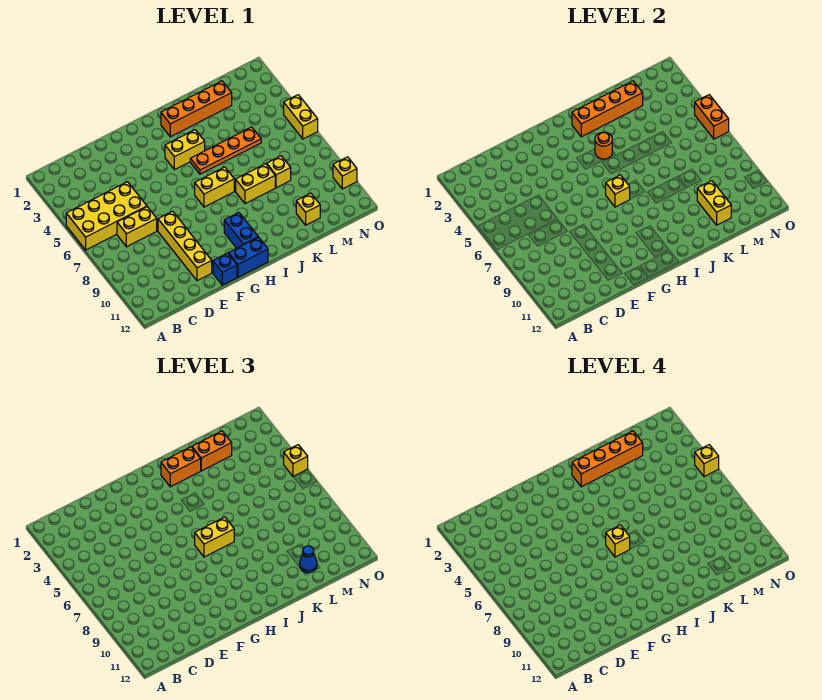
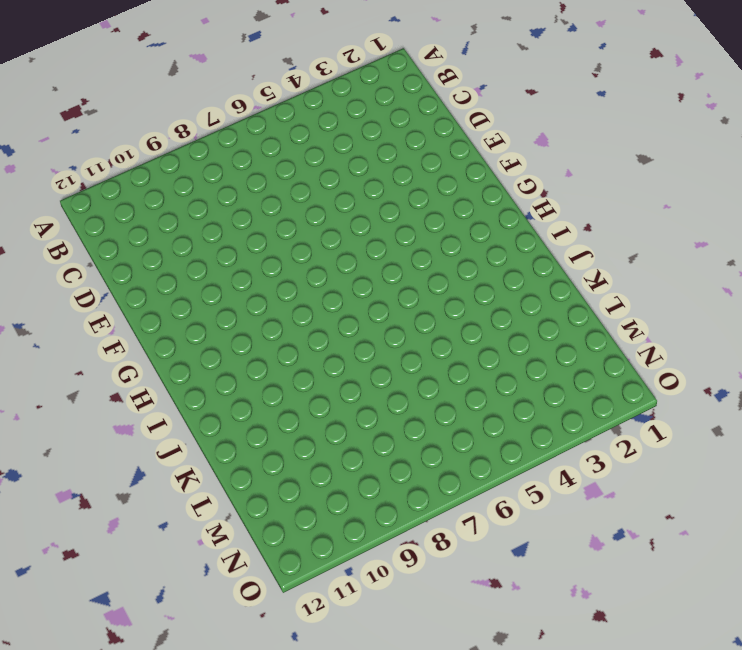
none -> yellow brick A5:D6 level 1
none -> yellow brick C7:D7 level 1
none -> yellow brick E8:E11 level 1

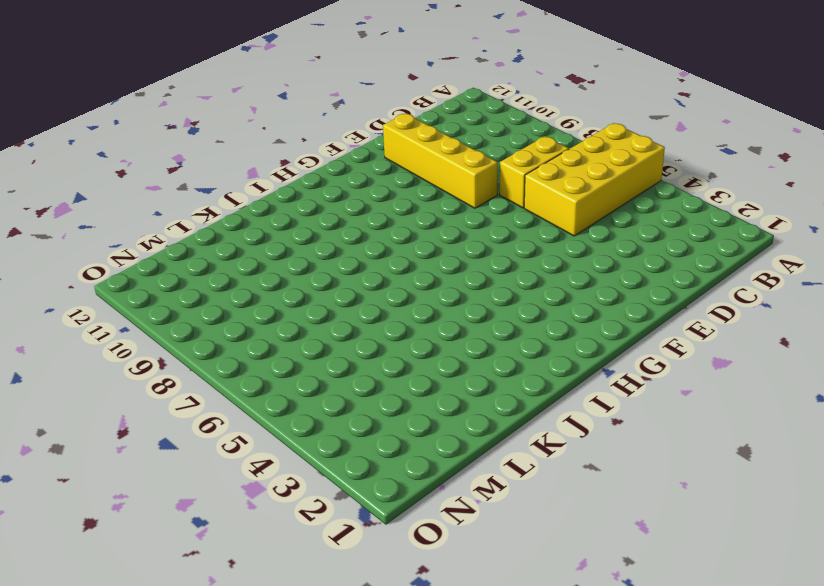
none -> blue brick F12 level 1
none -> blue brick G12:H12 level 1
none -> yellow brick H4:I4 level 1

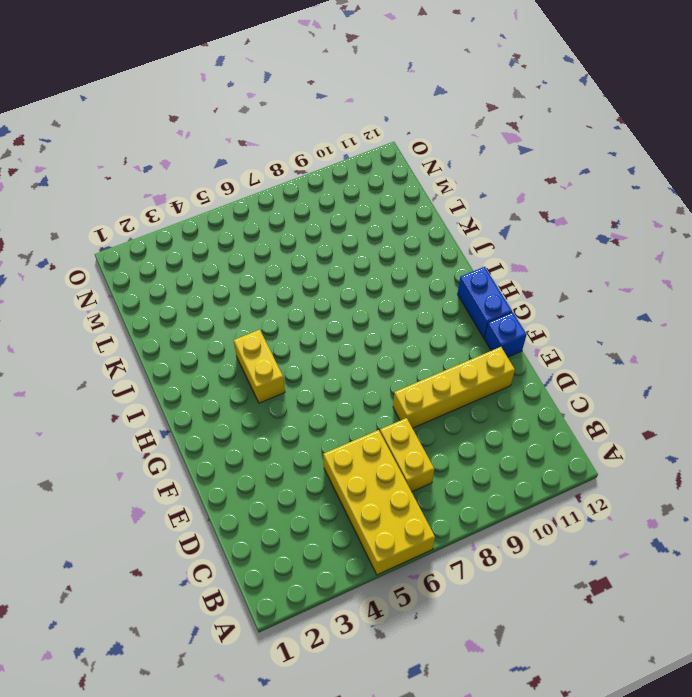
none -> yellow brick H7:I7 level 1
none -> blue brick H10:H11 level 1
none -> orange brick I2:L2 level 1

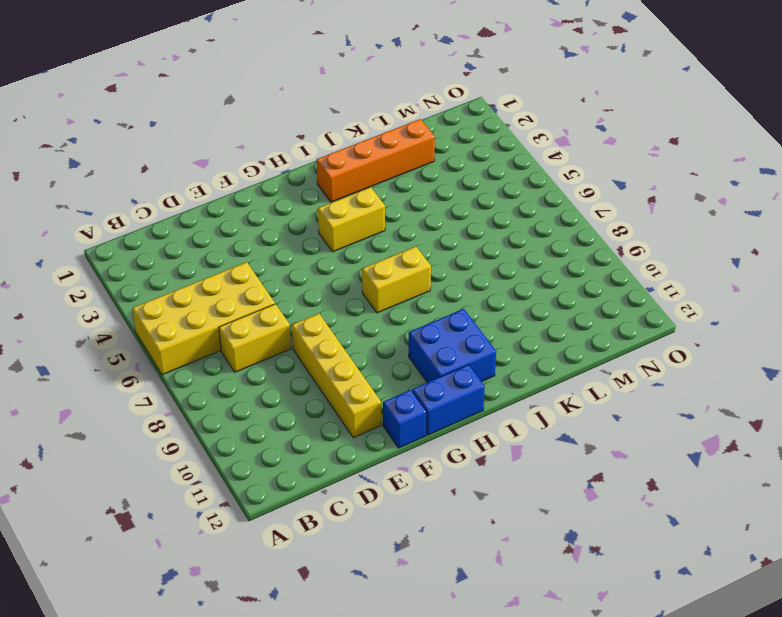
blue brick H10:I11 level 1 -> blue brick H10:H11 level 1
none -> orange plate I5:L5 level 1
none -> yellow brick J8:K8 level 1
none -> yellow brick L8 level 1

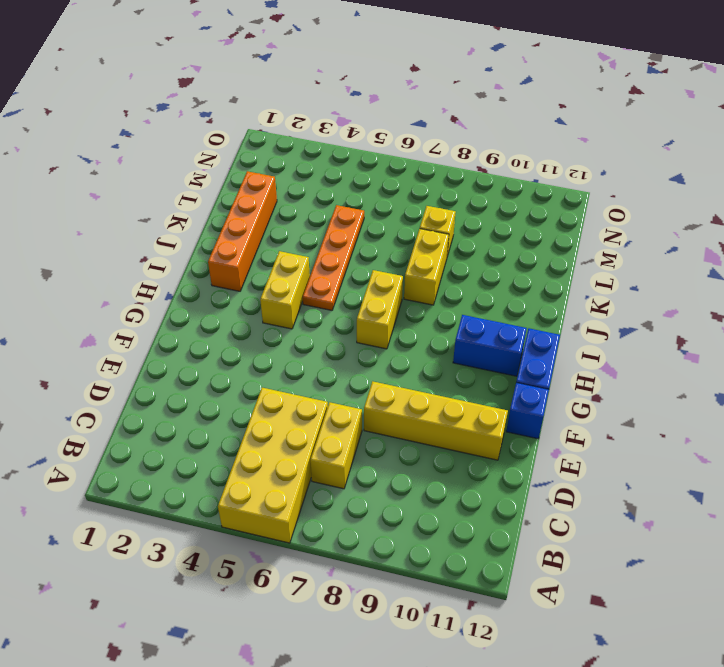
none -> yellow brick L11 level 1
none -> yellow brick O5:O6 level 1
none -> yellow brick O10 level 1

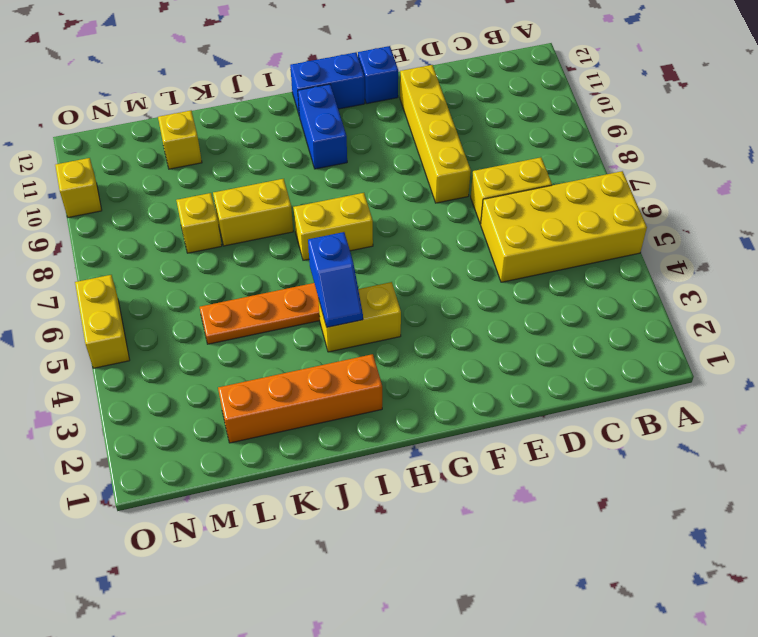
blue slope I4:I5 level 2 top 5 -> orange round brick I4 level 2
none -> yellow brick H7 level 2
none -> orange brick I2:L2 level 2
none -> yellow brick L10:L11 level 2

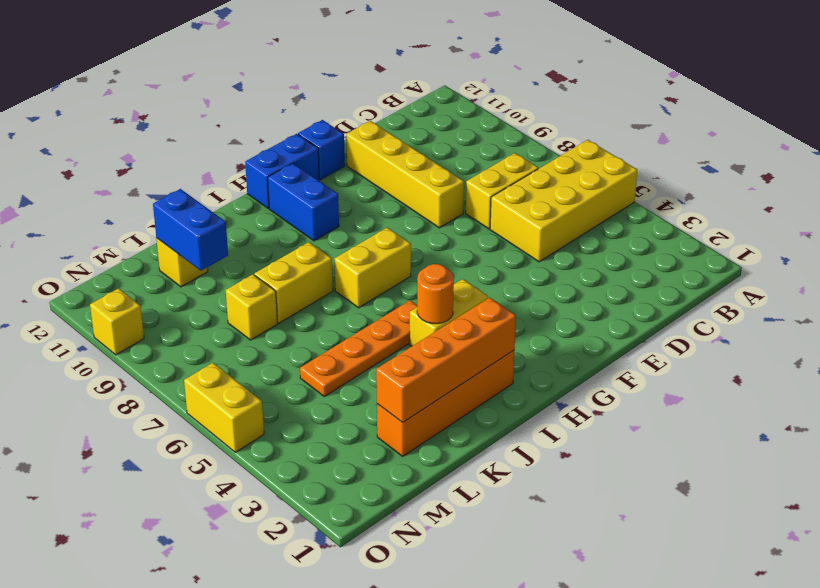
blue brick L10:L11 level 2 -> yellow brick L10:L11 level 2
none -> yellow brick H7 level 2
none -> orange brick O5:O6 level 2
none -> yellow brick H7:I7 level 3

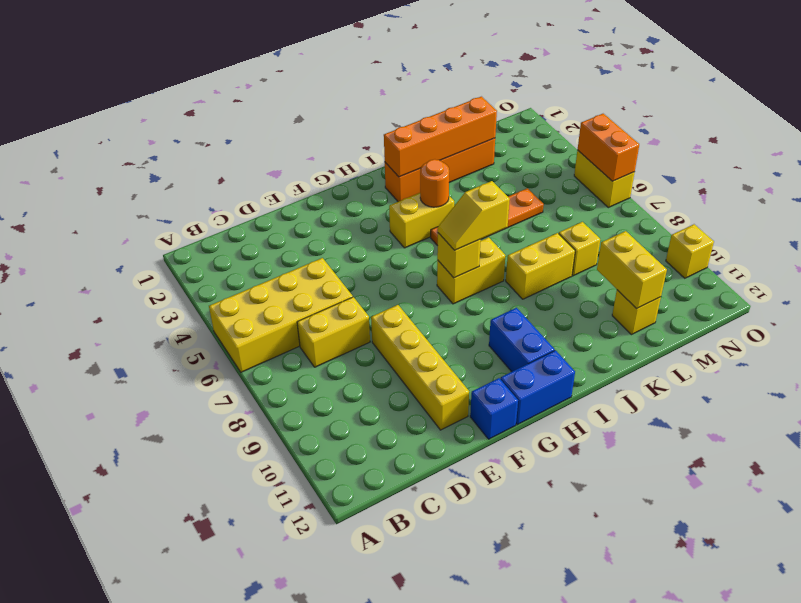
yellow slope H7:I7 level 3 top I -> yellow brick H7:I7 level 3
none -> orange brick I2:J2 level 3
none -> orange brick K2:L2 level 3
none -> blue cone L11 level 3

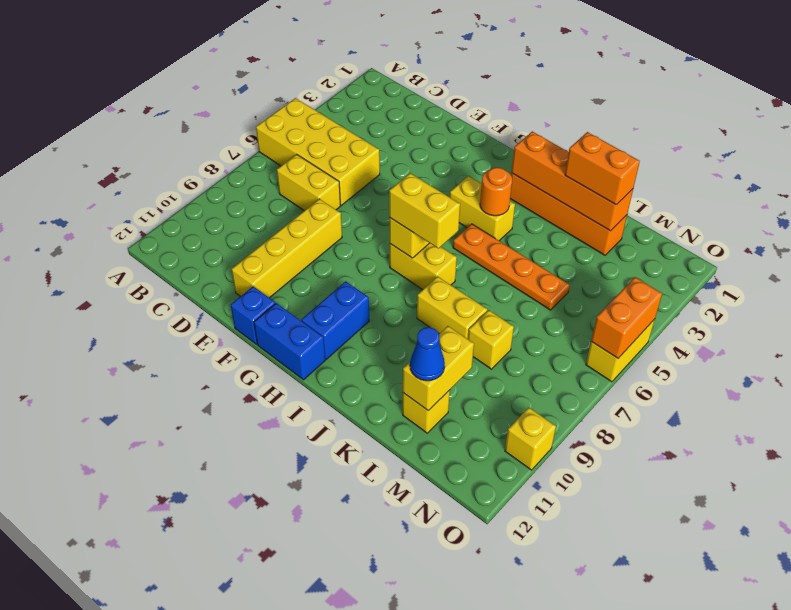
none -> orange brick I2:J2 level 3
none -> yellow brick O5 level 3
none -> yellow brick H7 level 4

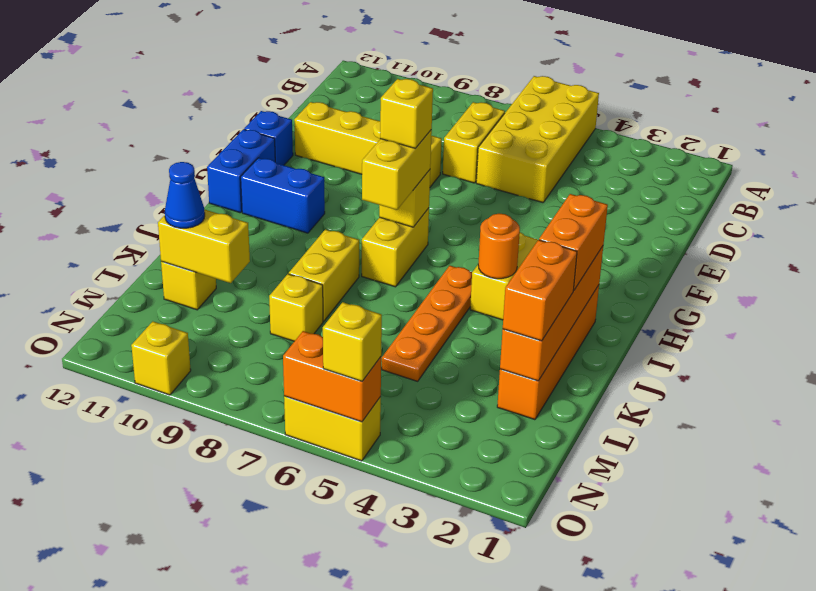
none -> orange brick I2:L2 level 4
none -> yellow brick O5 level 4

